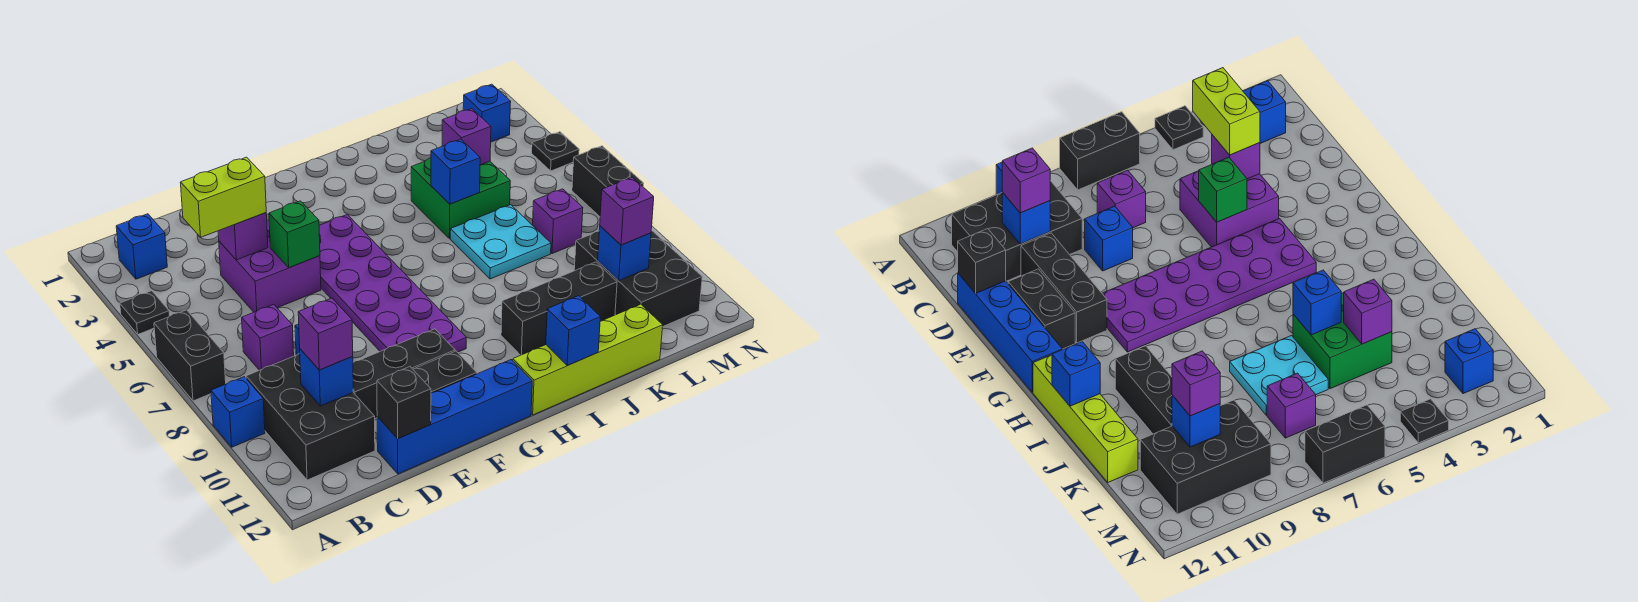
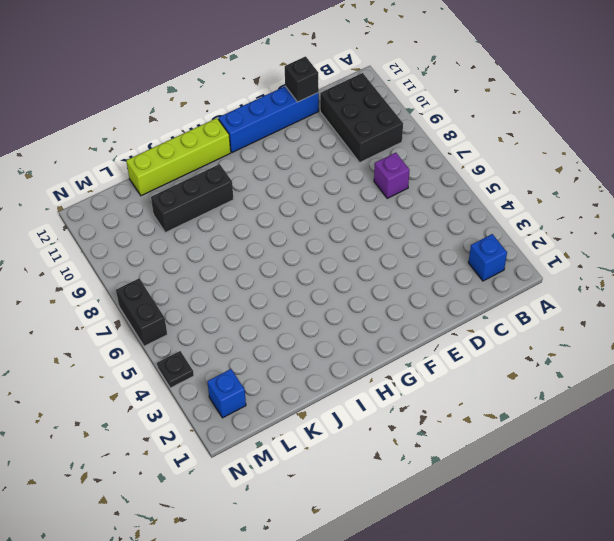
none -> black plate A4 level 1
none -> black brick A6:A7 level 1
none -> blue brick A9 level 1
none -> purple brick D4:E5 level 1

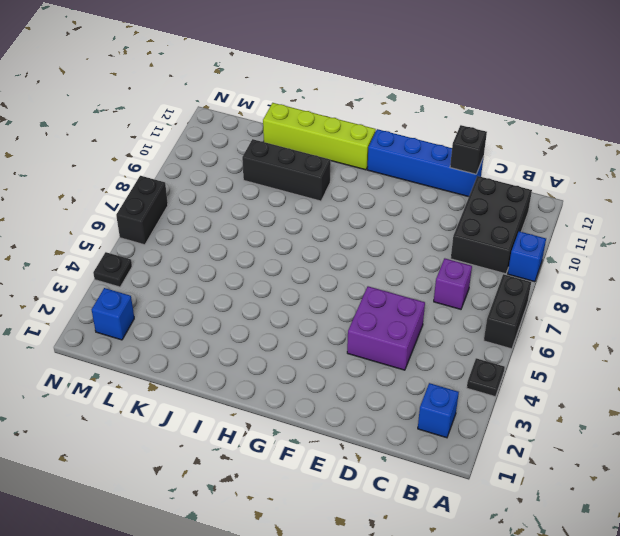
none -> blue brick D8 level 1
none -> black brick D10:F10 level 1
none -> black brick E11:F11 level 1
none -> purple plate F4:G9 level 1

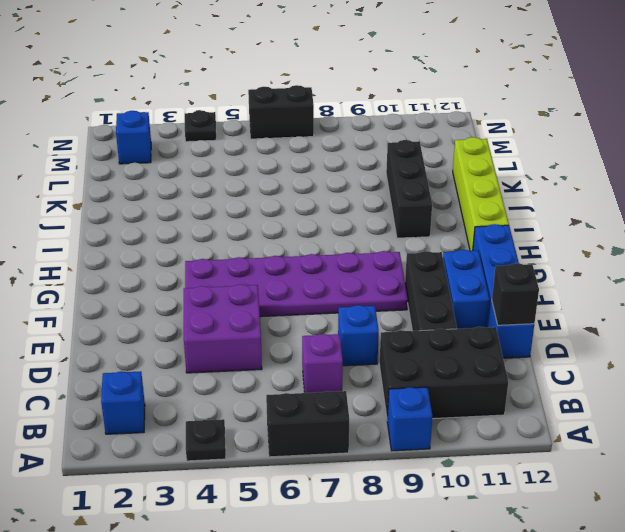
blue brick E11:F11 level 1 -> black brick E11:F11 level 1
none -> green brick J4:K5 level 1
none -> cyan plate J6:K7 level 1
none -> purple brick L7 level 1
none -> black brick L9:M11 level 1

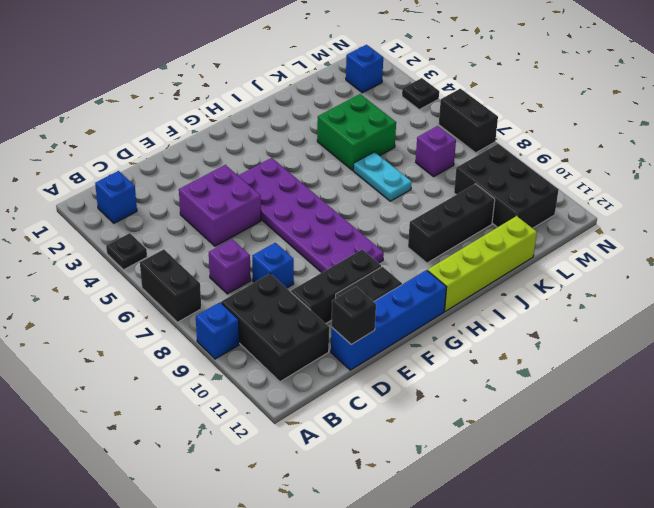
cyan plate J6:J7 level 1 -> cyan plate J6:K7 level 1
none -> blue brick C10 level 2
none -> purple brick D4 level 2
none -> green brick E5 level 2
none -> blue brick I12 level 2

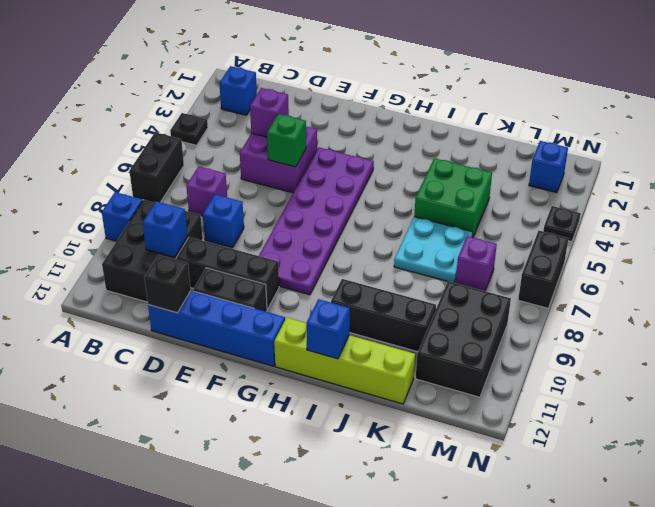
none -> blue brick J5 level 2
none -> purple brick K4 level 2
none -> blue brick L10 level 2
none -> lime brick C4:D4 level 3

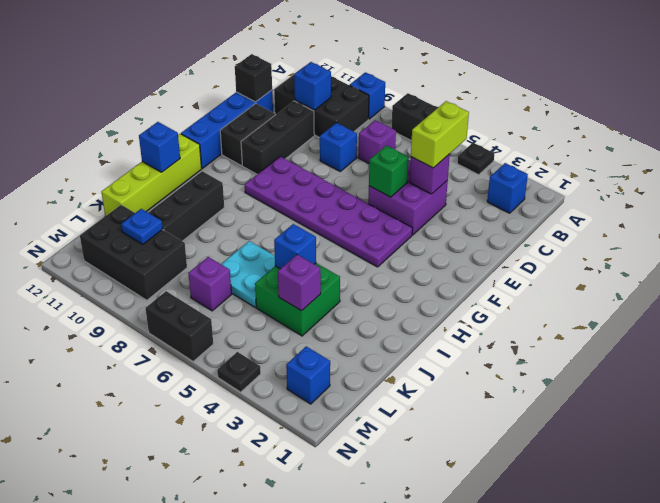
blue plate L10 level 2 -> blue brick L10 level 2
none -> purple brick C10 level 3
none -> purple brick L10 level 3

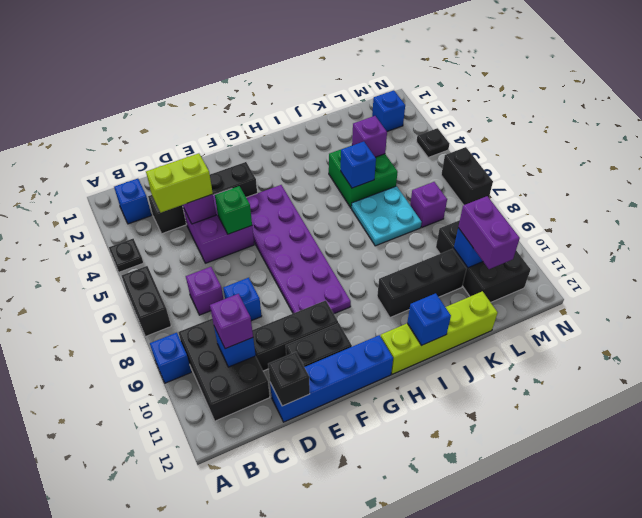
black brick C3:F3 level 1 -> none
purple brick L10:L11 level 3 -> purple brick L10 level 3

